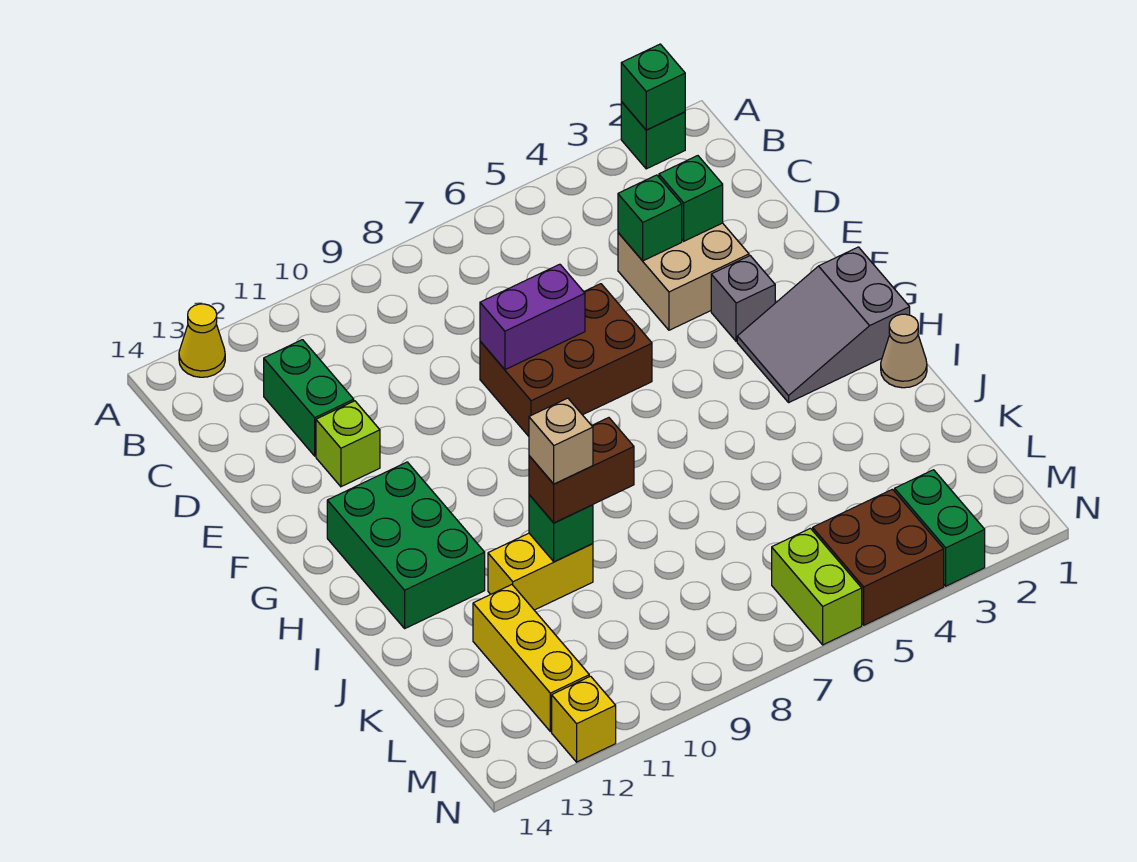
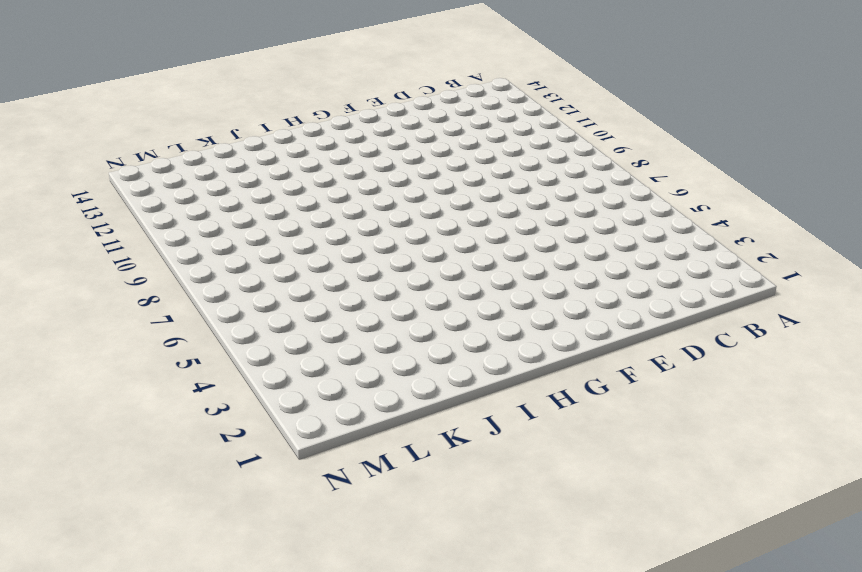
none -> green brick A2 level 1
none -> yellow cone A13 level 1
none -> green brick C12:D12 level 1

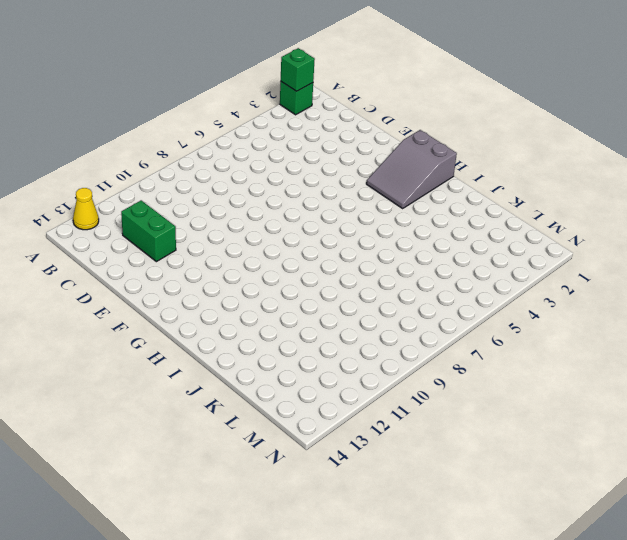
none -> tan brick D3:E4 level 1
none -> brown brick E6:F8 level 1
none -> lime brick E12 level 1

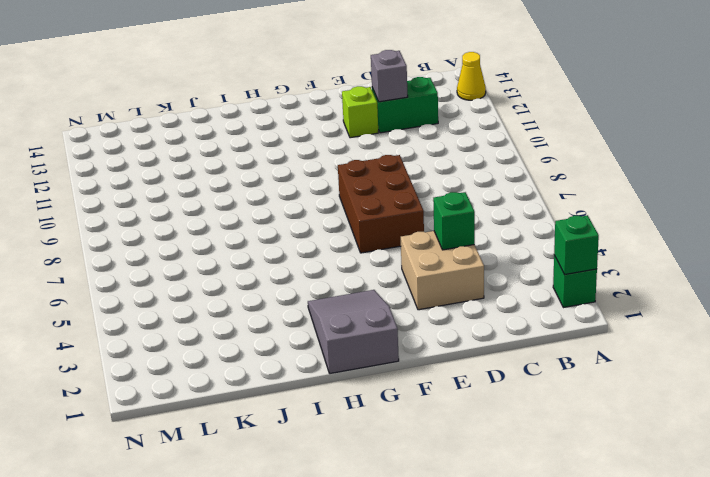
grey brick D12 level 2 -> grey brick F3 level 1
none -> green brick G12:I13 level 1
none -> tan cone I1 level 1
none -> yellow brick J10:J11 level 1

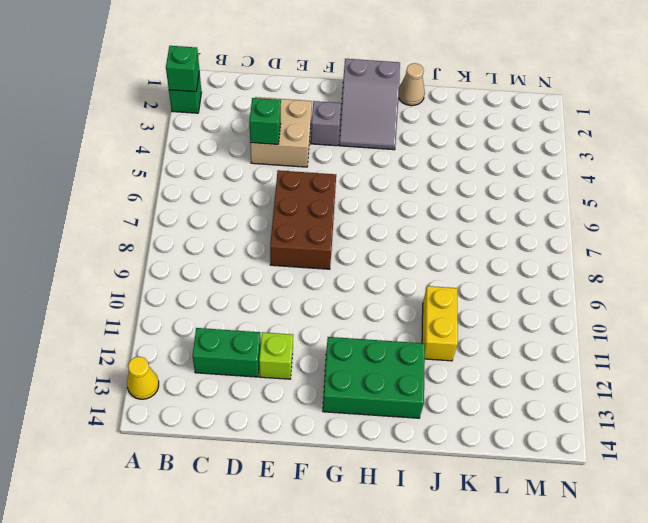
none -> yellow brick K12:M12 level 1
none -> green brick M3:N3 level 1
none -> brown brick M4:N5 level 1

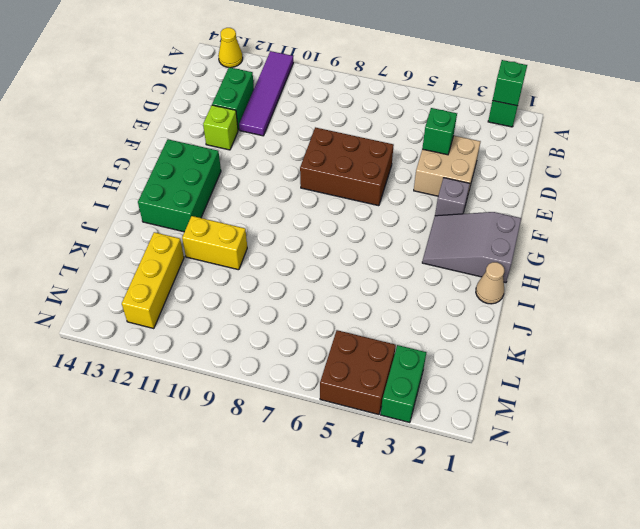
purple tile A11:D11 level 1 -> none
none -> lime brick M6:N6 level 1
none -> yellow brick N12 level 1
none -> green brick D3 level 2

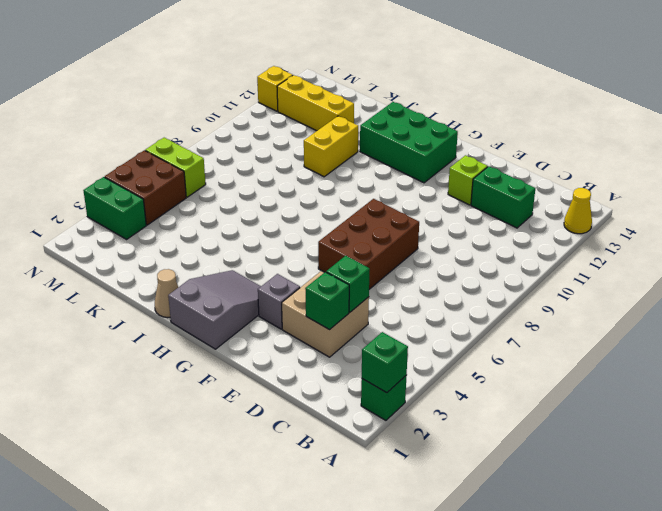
none -> purple brick E7:E8 level 2
none -> green brick J10 level 2
none -> brown brick J9:J10 level 3

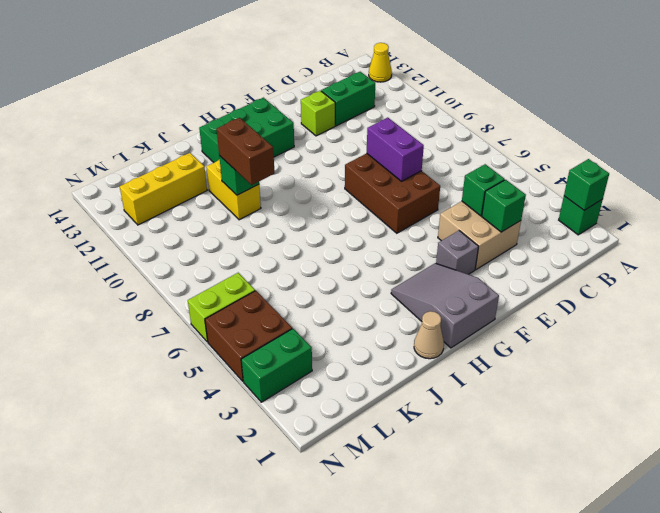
none -> yellow brick N12 level 1
none -> tan brick J10 level 4

